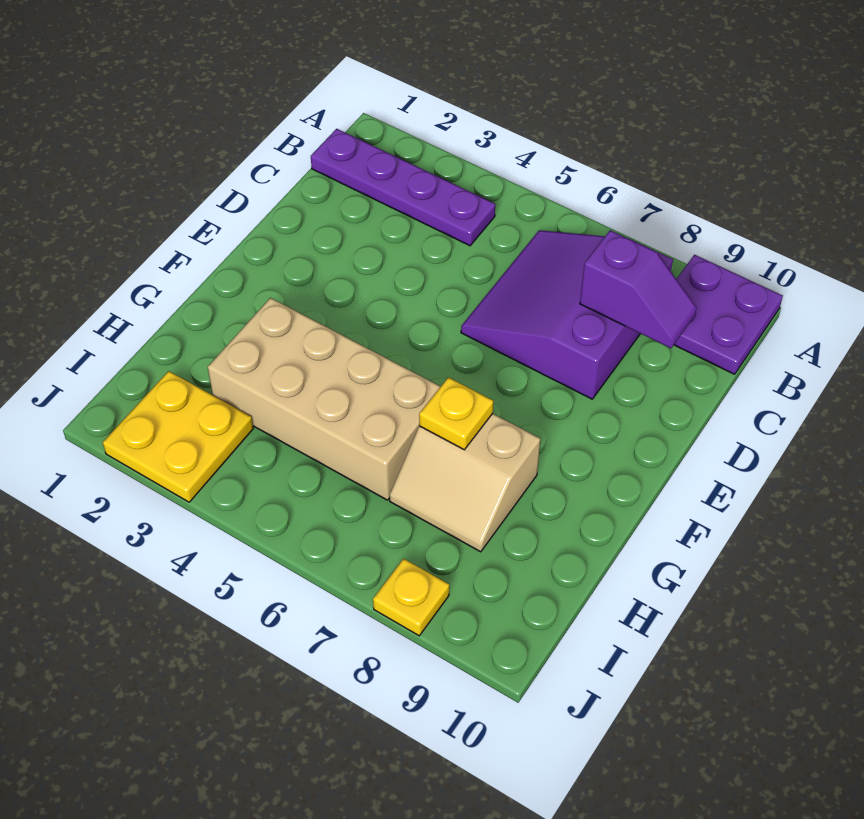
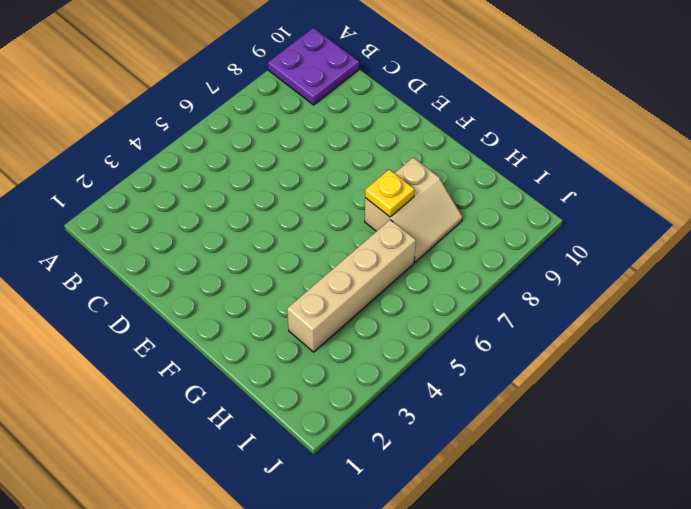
tan brick H3:H6 level 1 -> tan brick G3:H6 level 1
none -> purple plate B1:B4 level 1
none -> purple slope B6:D8 level 1 top 8

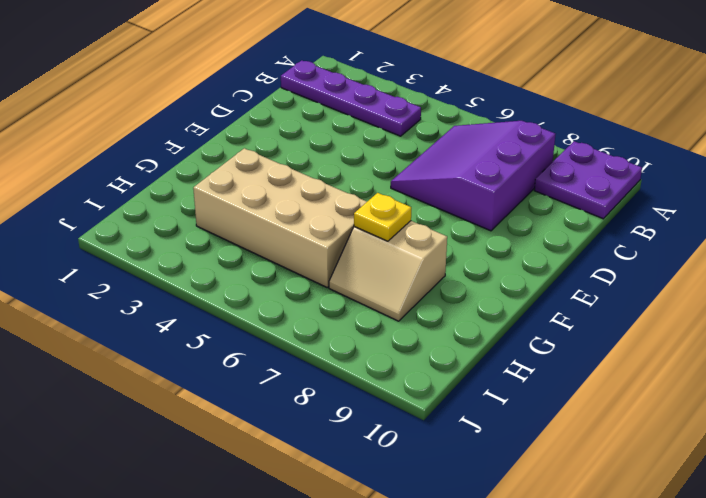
none -> yellow plate I2:J3 level 1
none -> yellow plate J8 level 1

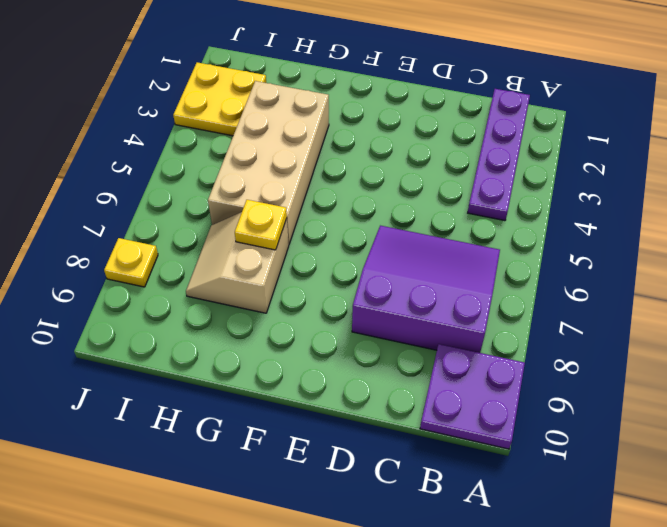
none -> purple slope C8:C9 level 2 top 8

